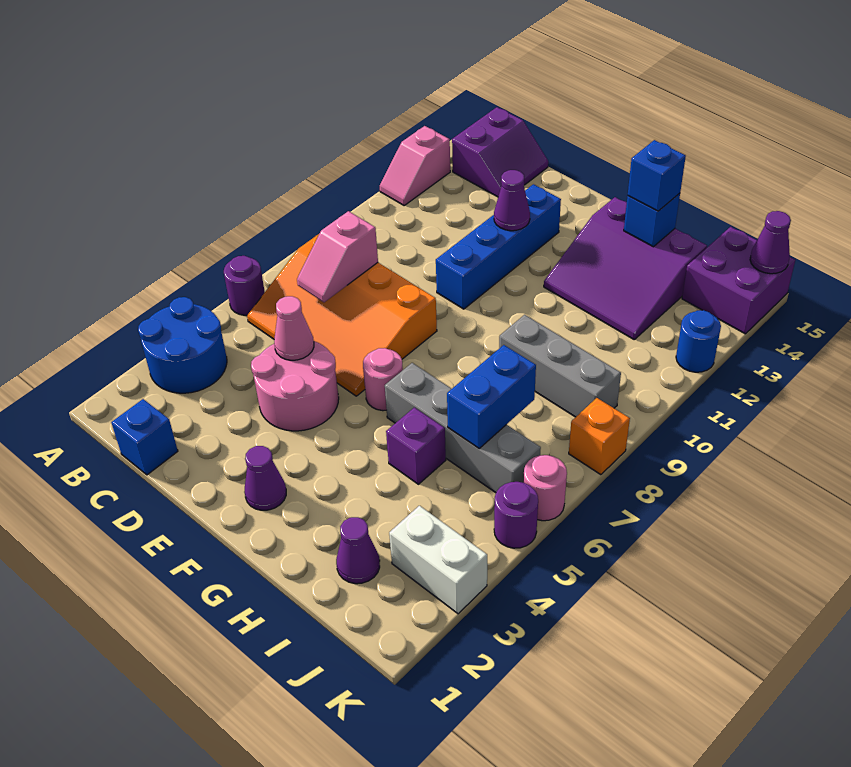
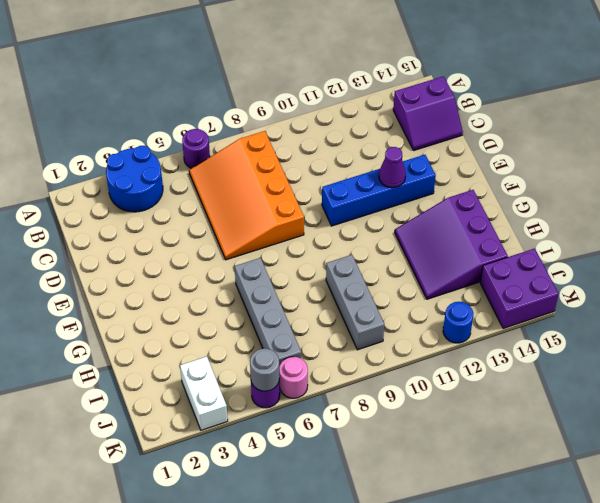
grey round brick K5 level 2 -> none
none -> pink slope A12:A13 level 1 top 13
none -> blue brick C1 level 1
none -> pink round brick D4:E5 level 1

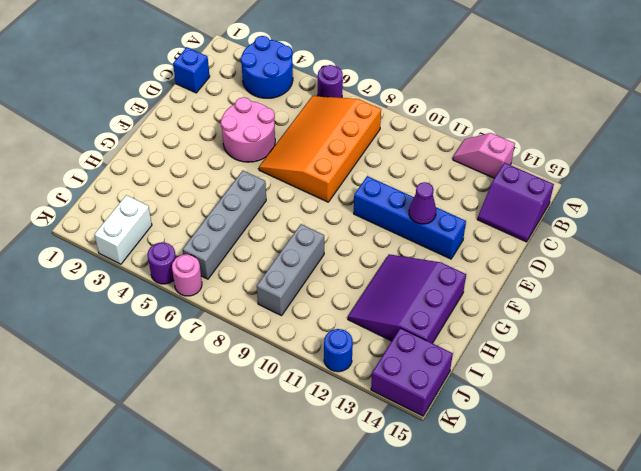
none -> purple cone F2 level 1
none -> pink round brick F6 level 1
none -> purple brick H5 level 1

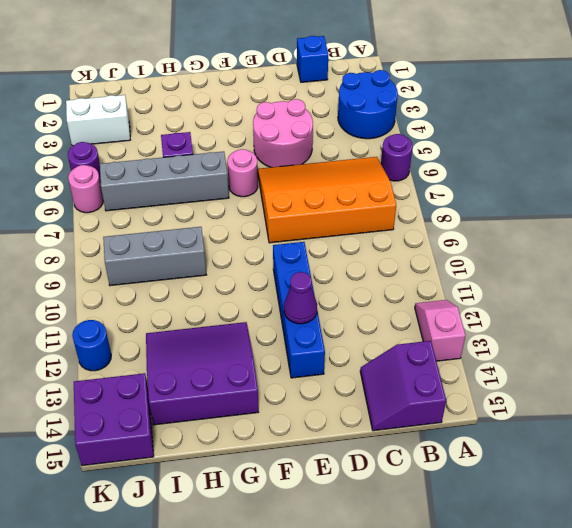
none -> purple cone F2 level 1
none -> purple cone I2 level 1
none -> orange brick K8 level 1

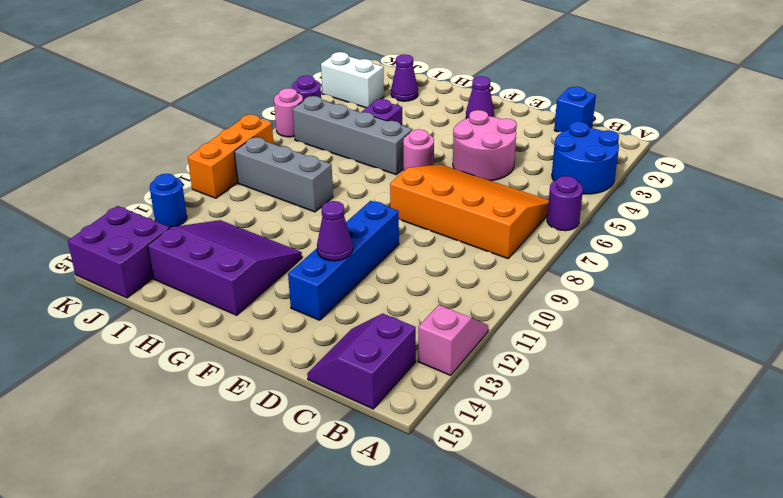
orange brick K8:K10 level 1 -> orange brick K8 level 1
none -> pink slope C7:C8 level 2 top 8
none -> pink cone D5 level 2
none -> blue brick H14 level 2

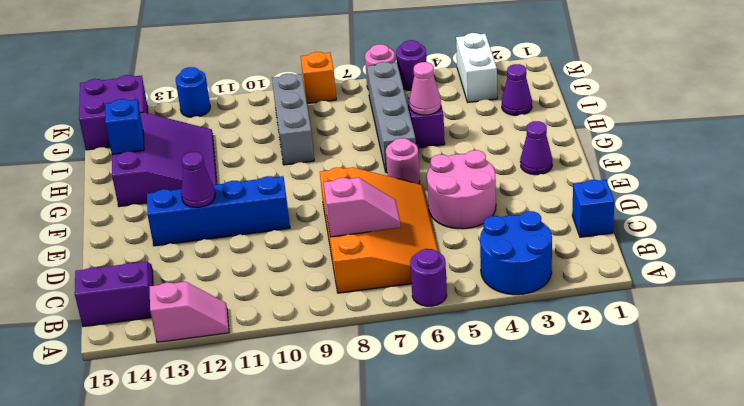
pink cone H5 level 2 -> pink cone D5 level 2
none -> blue brick I6:I7 level 2
none -> purple cone K15 level 2
none -> blue brick H14 level 3

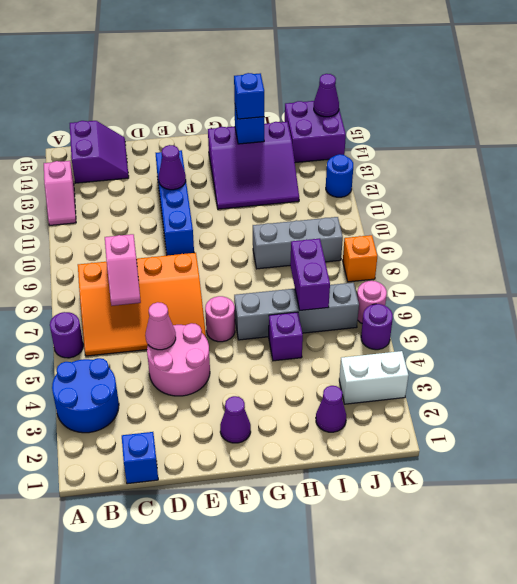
purple brick I6:I7 level 2 -> blue brick I6:I7 level 2

